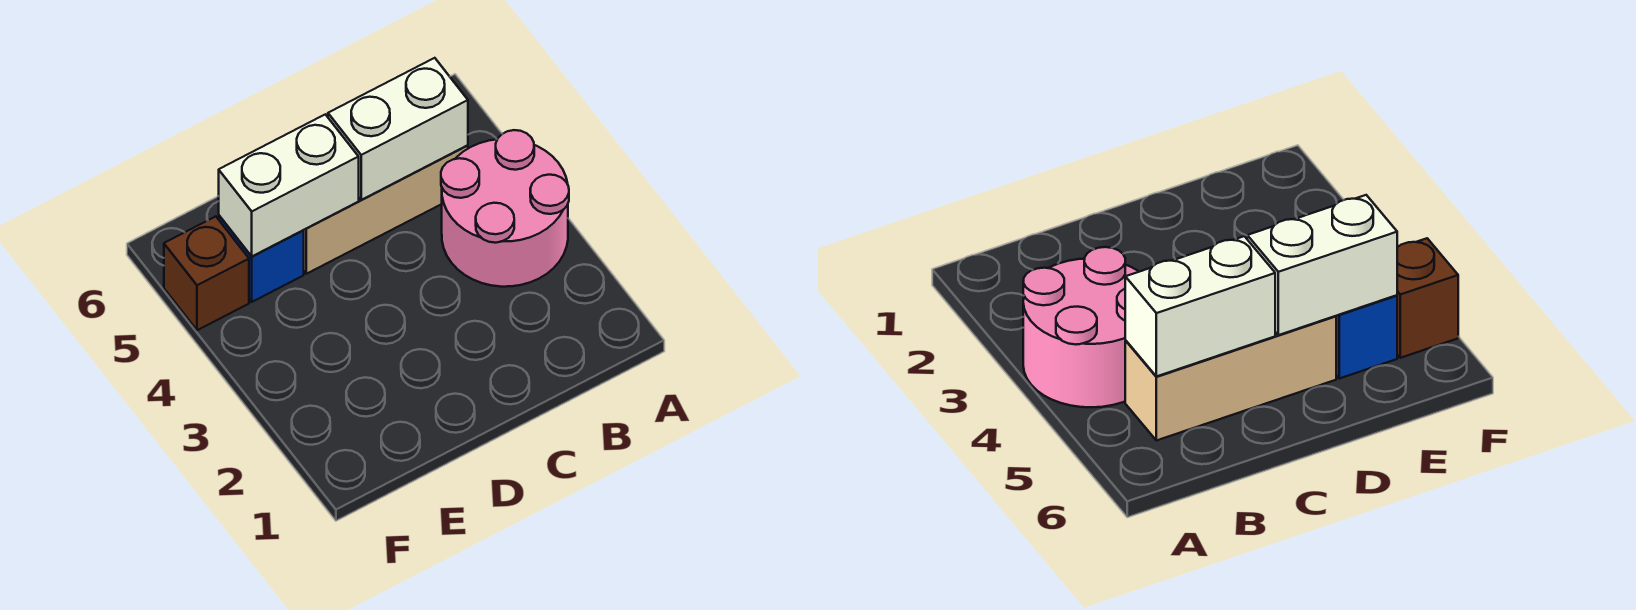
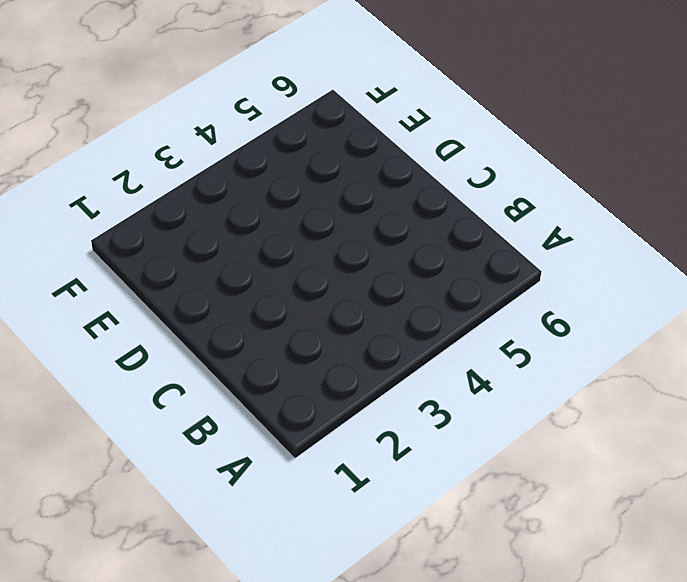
none -> pink round brick A3:B4 level 1
none -> tan brick B5:D5 level 1

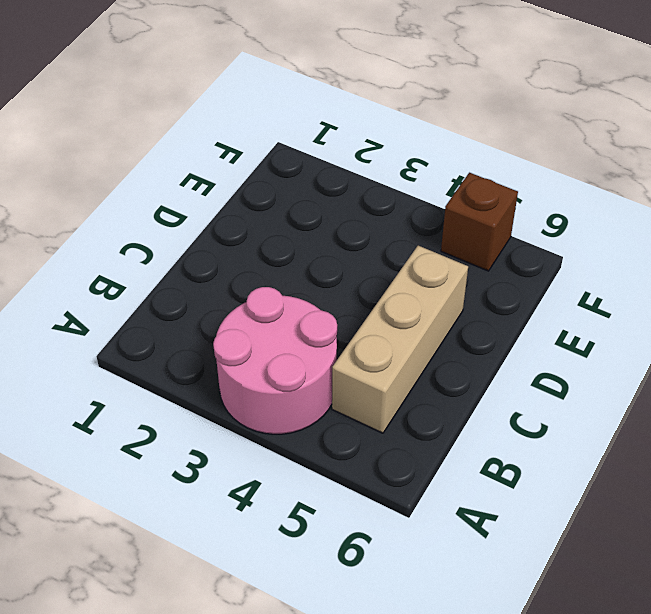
none -> blue brick E5 level 1
none -> white brick B5:C5 level 2

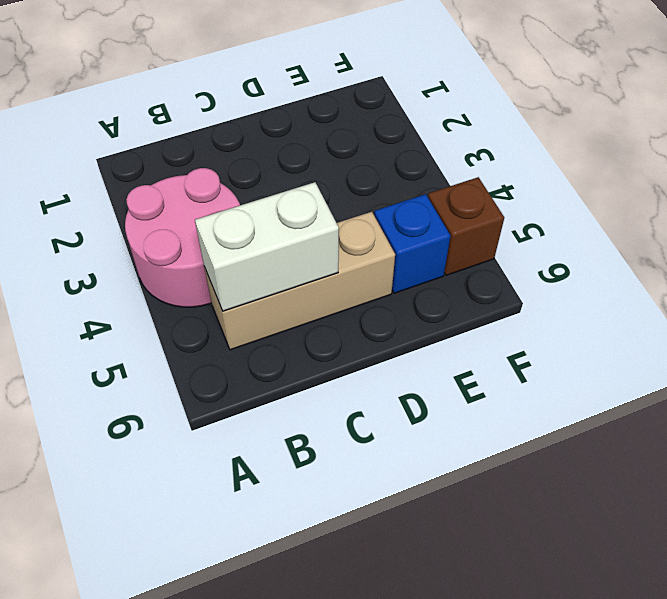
none -> white brick D5:E5 level 2

